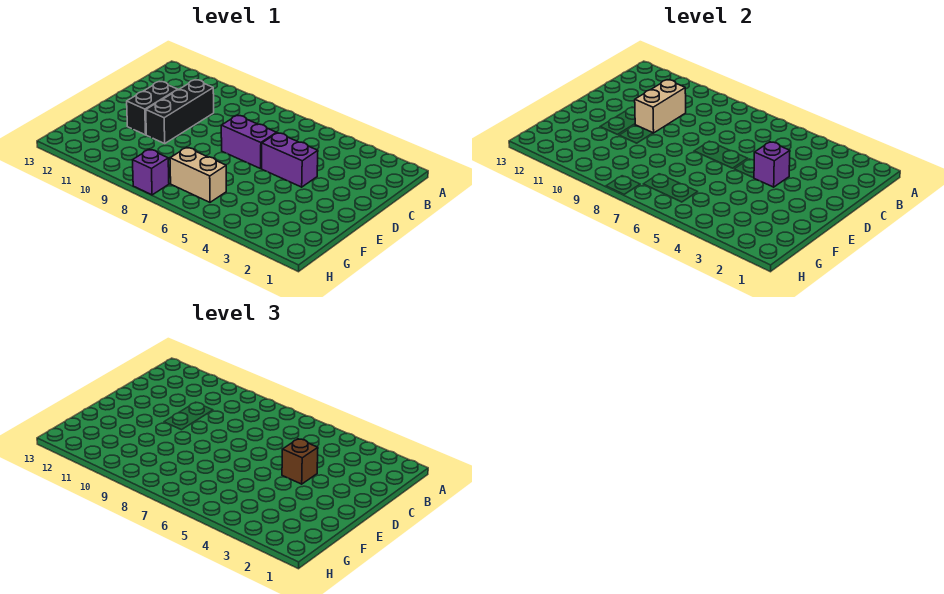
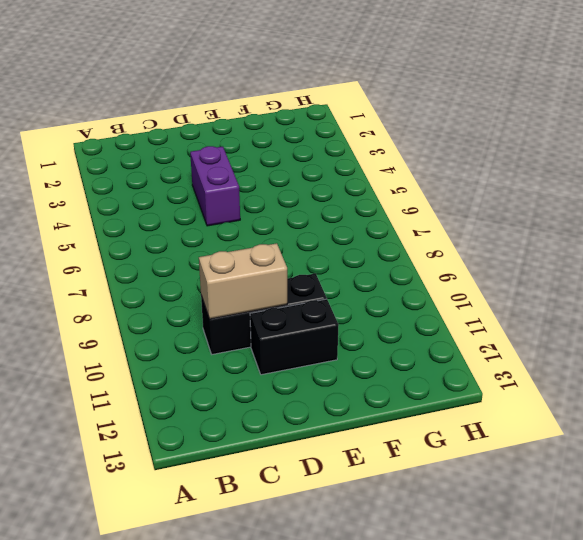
none -> purple brick D6:D7 level 1
none -> tan brick G6:G7 level 1

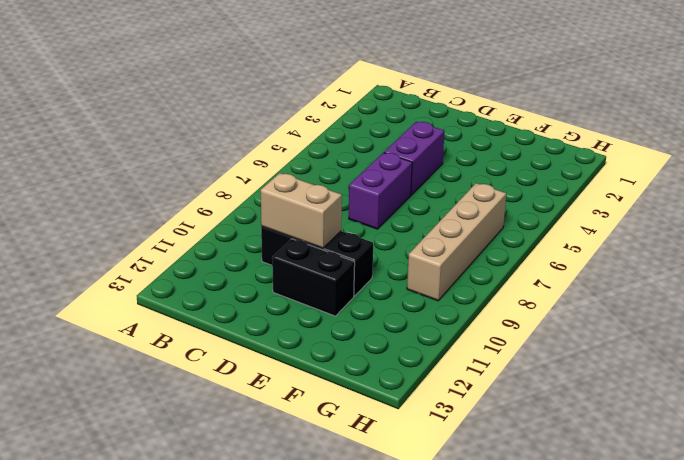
tan brick G6:G9 level 1 -> tan brick G6:G7 level 1
none -> purple brick H8 level 1
none -> purple brick D4 level 2

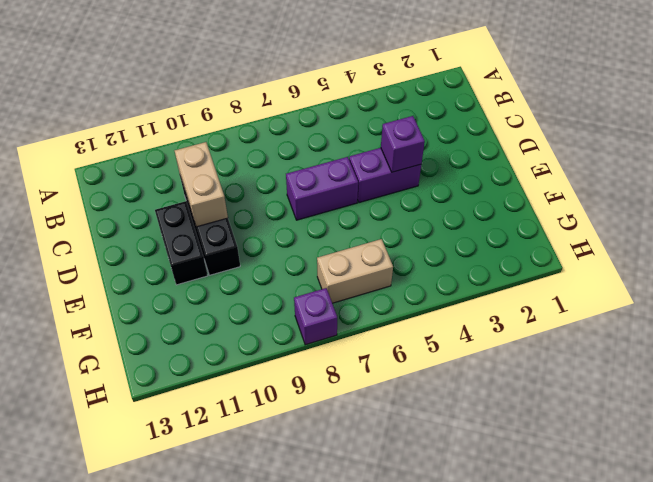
none -> brown brick D4 level 3

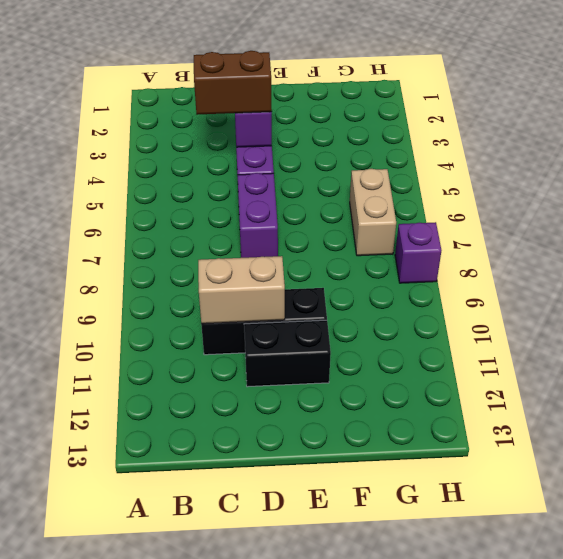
brown brick C4:D4 level 3 -> brown brick D4 level 3

